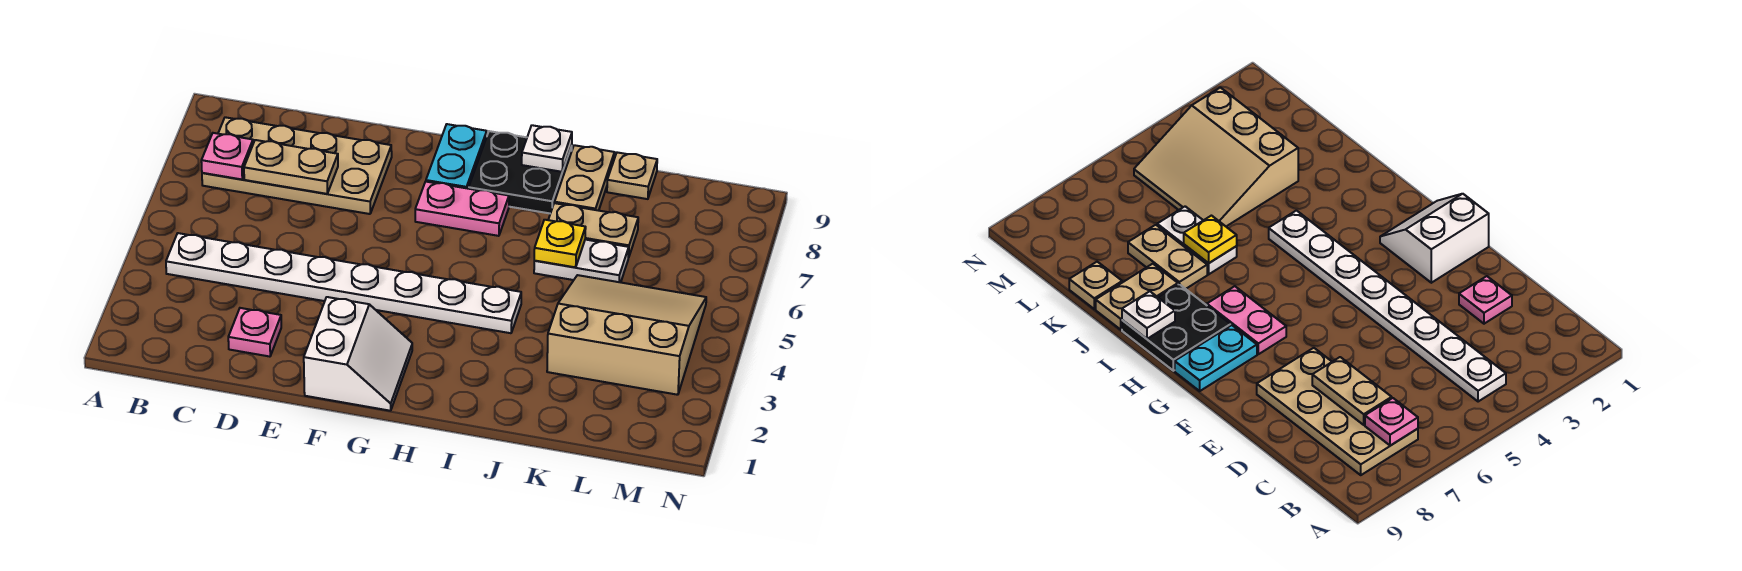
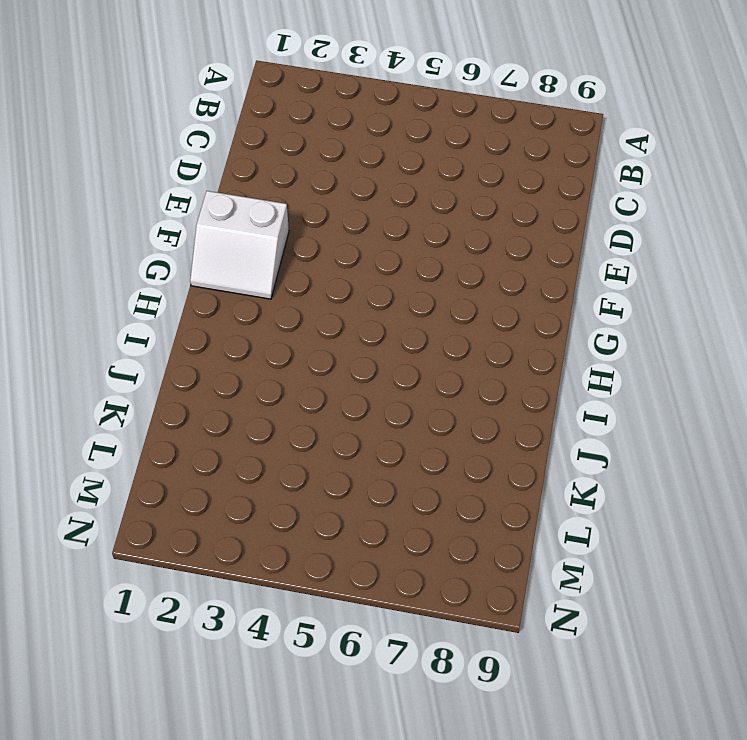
none -> white plate B4:I4 level 1
none -> tan plate B7:E8 level 1
none -> pink plate D2 level 1

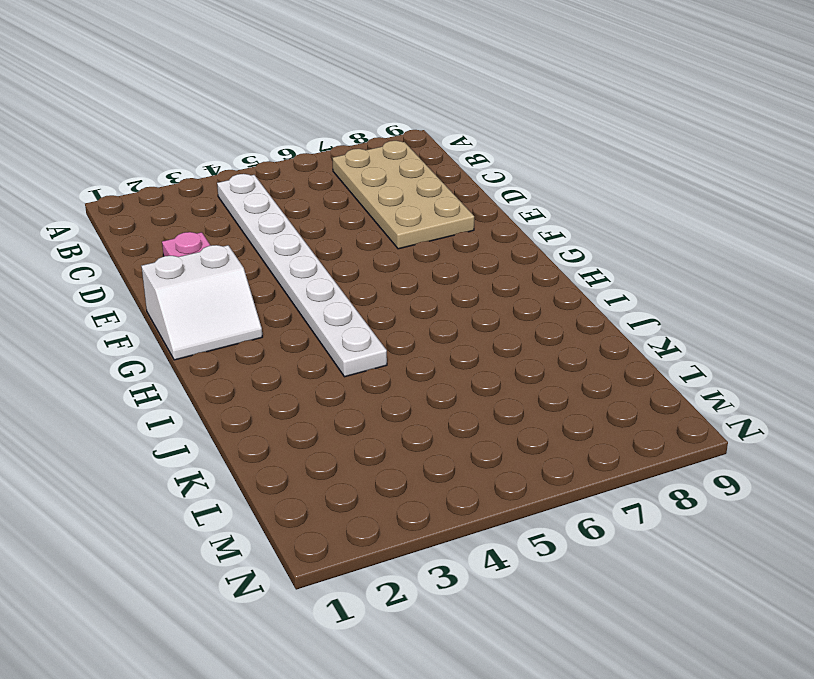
none -> pink plate G7:H7 level 1
none -> cyan plate G8:G9 level 1
none -> black plate H8:I9 level 1

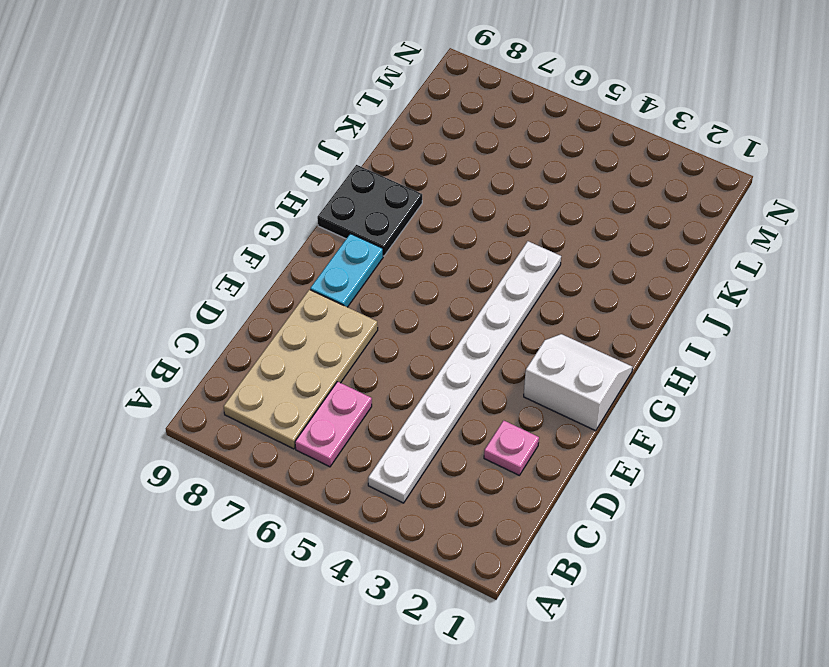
pink plate B6:C6 level 1 -> pink plate G7:H7 level 1
cyan plate F8:G8 level 1 -> cyan plate G8:G9 level 1
none -> white plate J6:K6 level 1
none -> tan plate J7:K7 level 1
none -> tan plate J8:J9 level 1

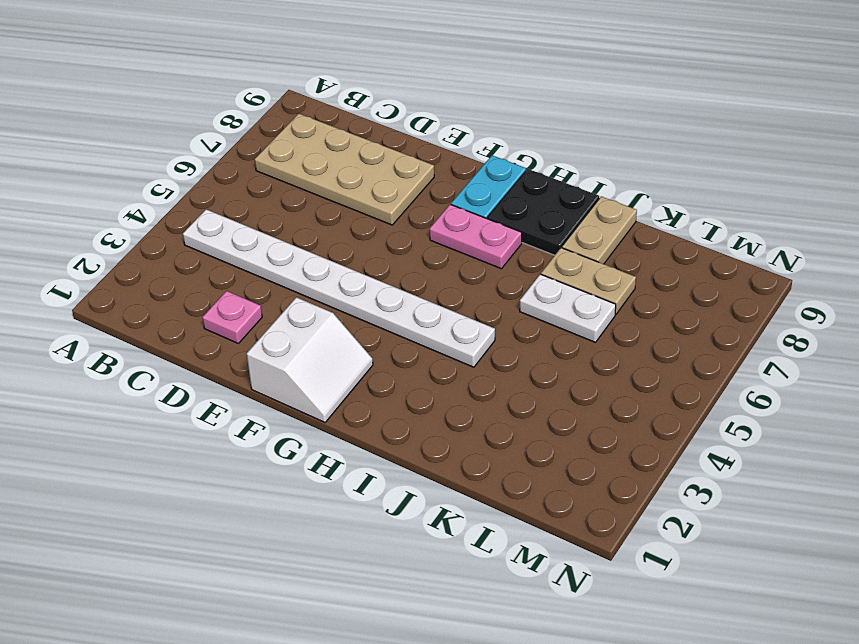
none -> tan slope K3:M5 level 1 top 3
none -> tan plate K9 level 1
none -> pink plate B7 level 2

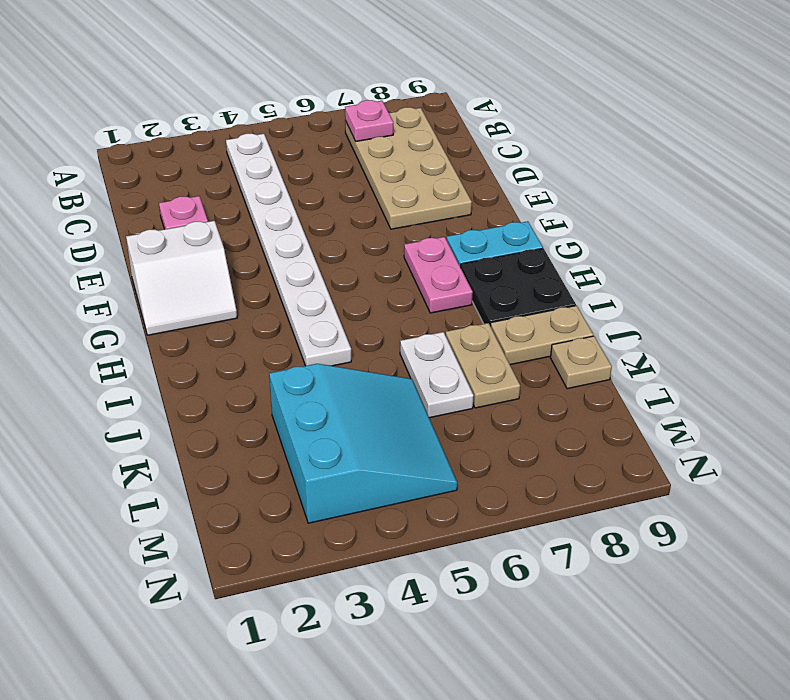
cyan slope K3:M5 level 1 top 3 -> tan slope K3:M5 level 1 top 3
none -> tan plate C7:D7 level 2
none -> white plate I9 level 2
none -> yellow plate J6 level 2

